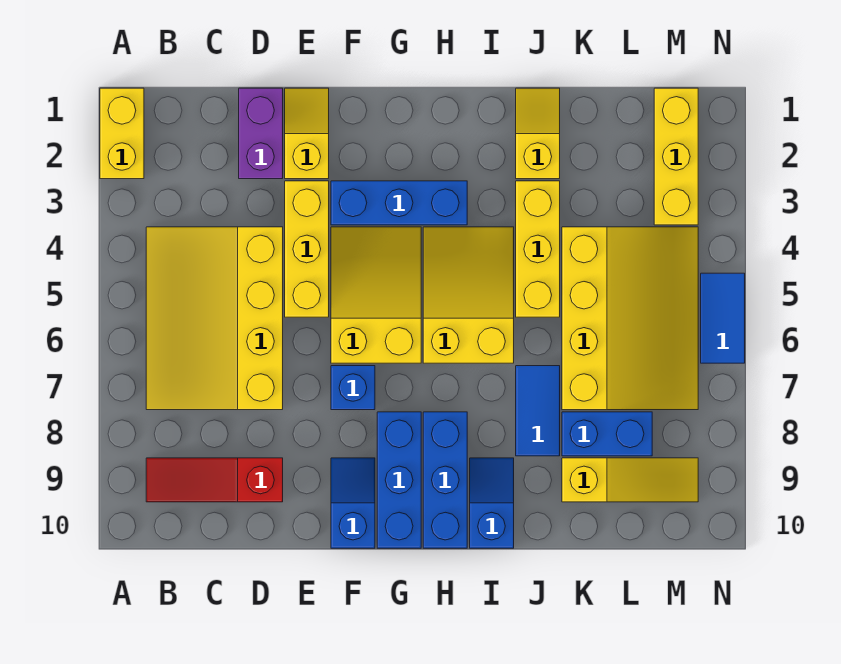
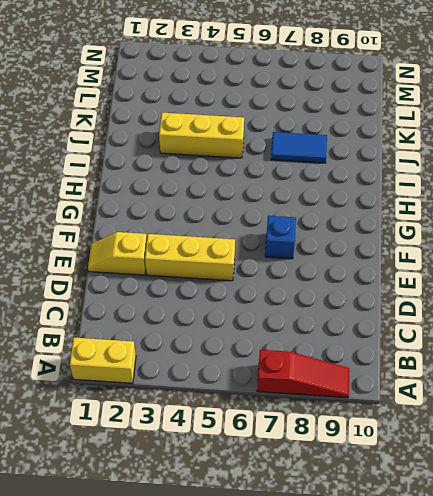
red slope A7:A9 level 1 top 7 -> red slope B9:D9 level 1 top D
none -> yellow slope B4:D7 level 1 top D
none -> purple brick D1:D2 level 1
none -> blue brick F3:H3 level 1

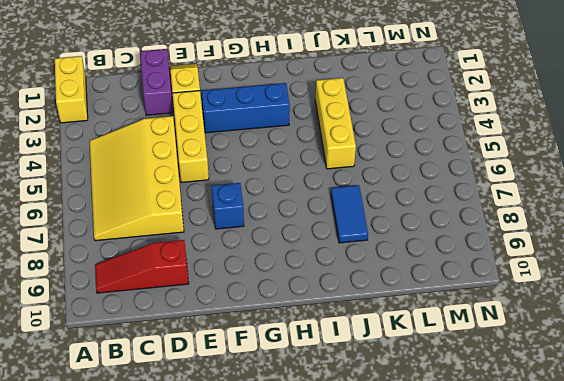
none -> yellow slope F4:G6 level 1 top 6
none -> blue slope F9:F10 level 1 top 10
none -> blue brick G8:G10 level 1

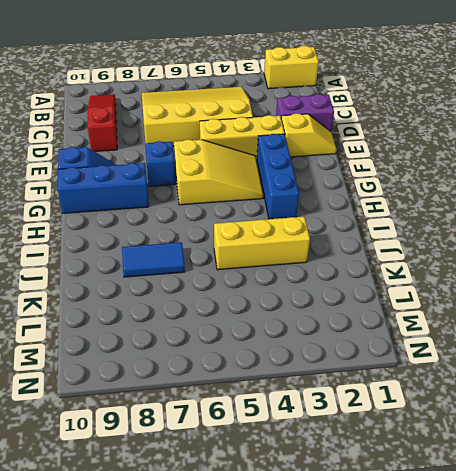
none -> yellow slope H4:I6 level 1 top 6
none -> blue brick H8:H10 level 1
none -> blue slope I9:I10 level 1 top 10

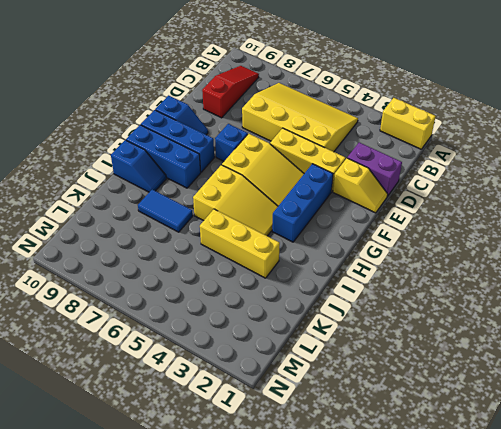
none -> yellow slope J1:J2 level 1 top 2
none -> yellow slope K4:M7 level 1 top K
none -> blue brick K8:L8 level 1

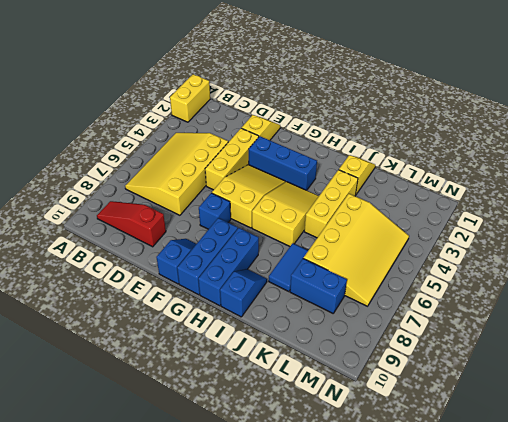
none -> purple brick D1:D2 level 1
none -> yellow slope K9:M9 level 1 top K
none -> yellow brick M1:M3 level 1

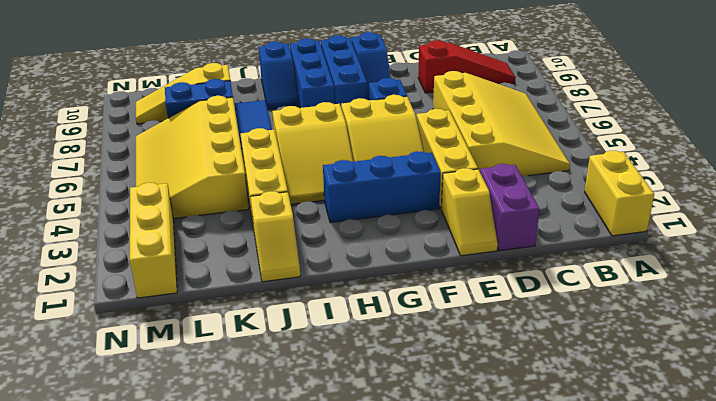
none -> blue tile N5:N6 level 1

